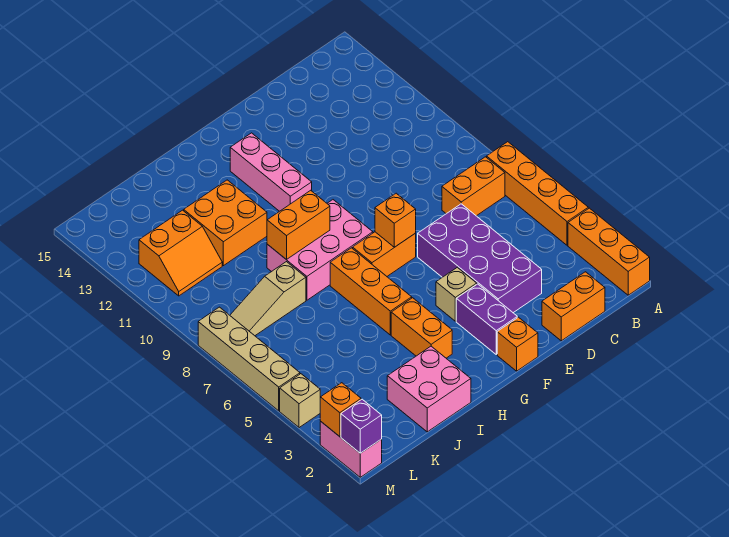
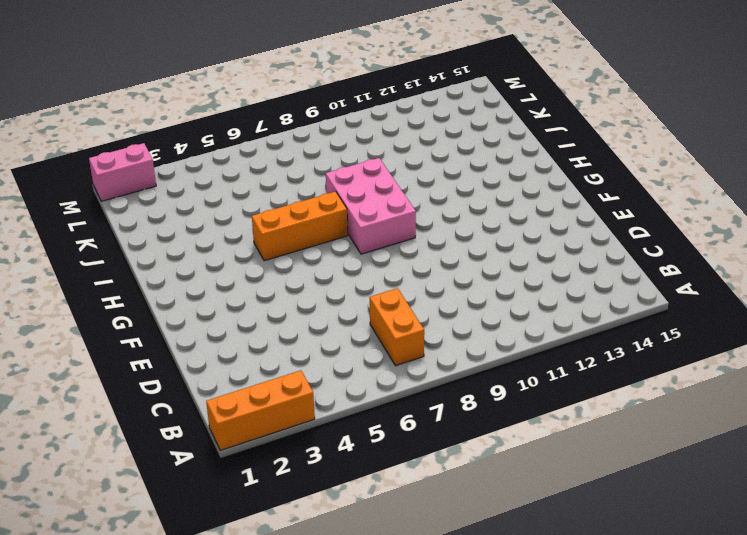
none -> orange brick A4:A7 level 1
none -> orange brick C1:D1 level 1
none -> purple brick D3:E6 level 1

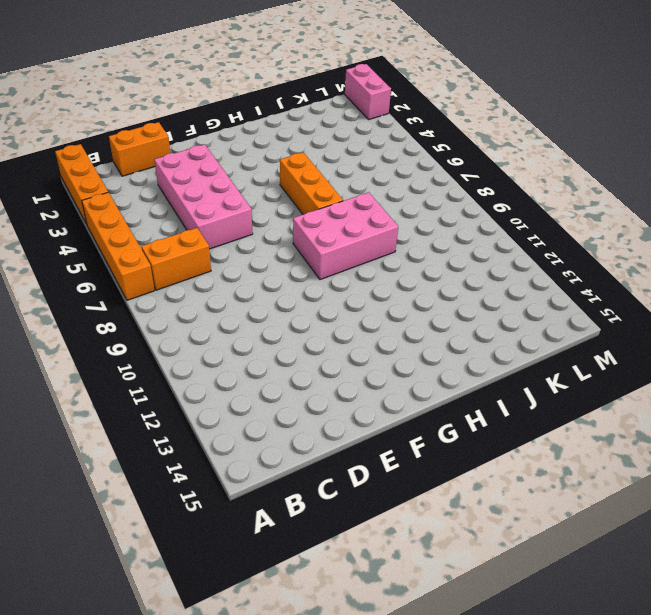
pink brick D3:E6 level 1 -> purple brick D3:E6 level 1
none -> orange brick F1 level 1
none -> purple brick F2:F3 level 1
none -> tan brick F4 level 1

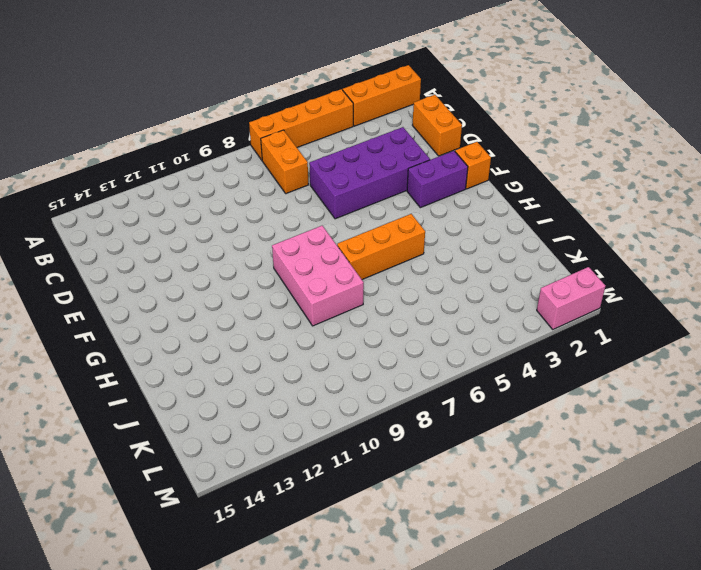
none -> tan brick F4 level 1
none -> orange brick F7:G7 level 1
none -> pink brick G11:G13 level 1

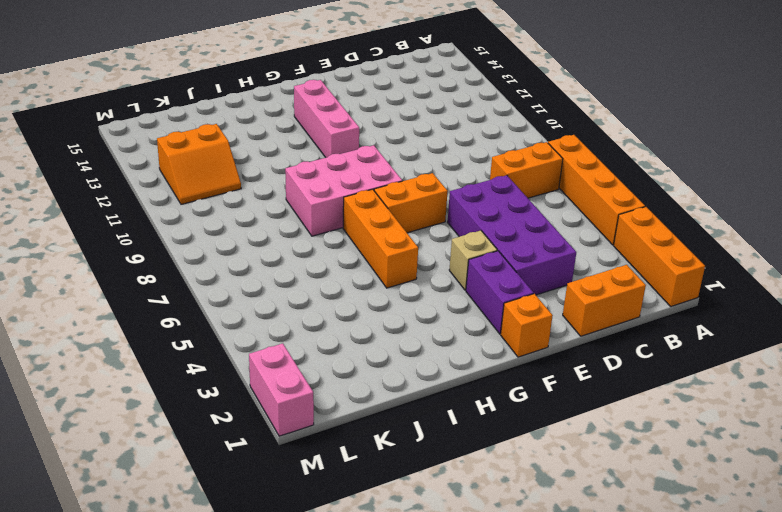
none -> orange brick H3:H4 level 1
none -> pink brick I1:J2 level 1
none -> orange brick I11:J12 level 1

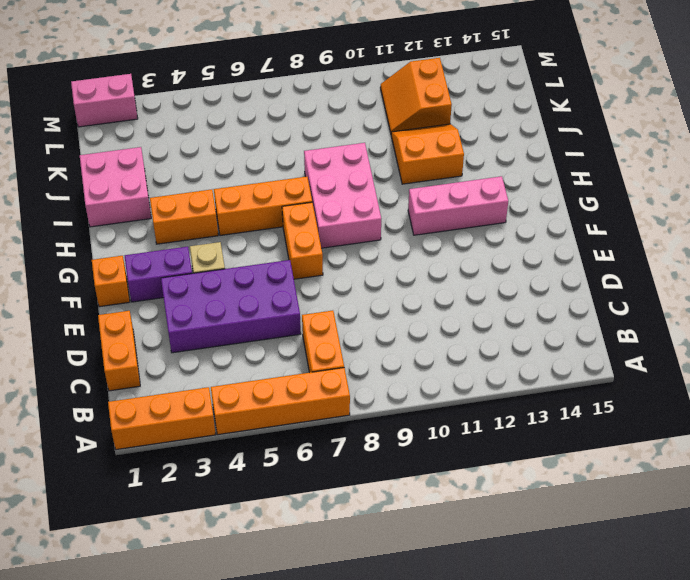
orange slope I11:J12 level 1 top I -> orange brick I11:J12 level 1
none -> tan slope J8:L8 level 1 top J
none -> tan brick M4 level 1
none -> tan brick M5:M8 level 1

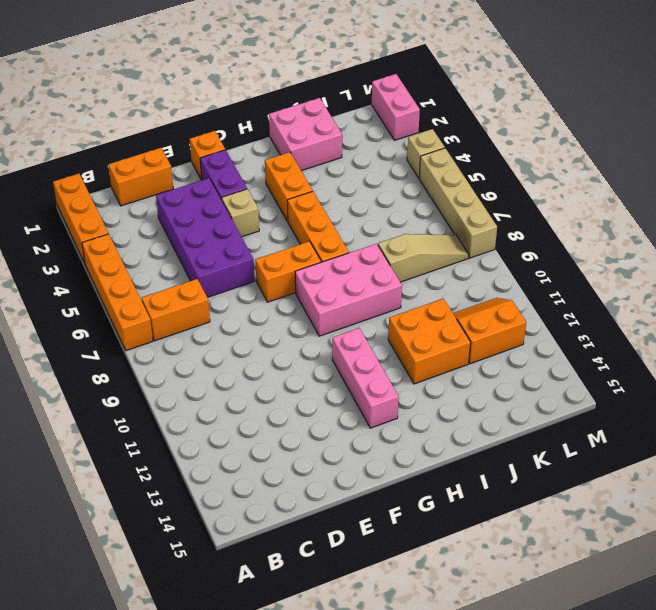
none -> orange brick F7 level 2
none -> orange brick H9:I9 level 2
none -> purple brick M1 level 2

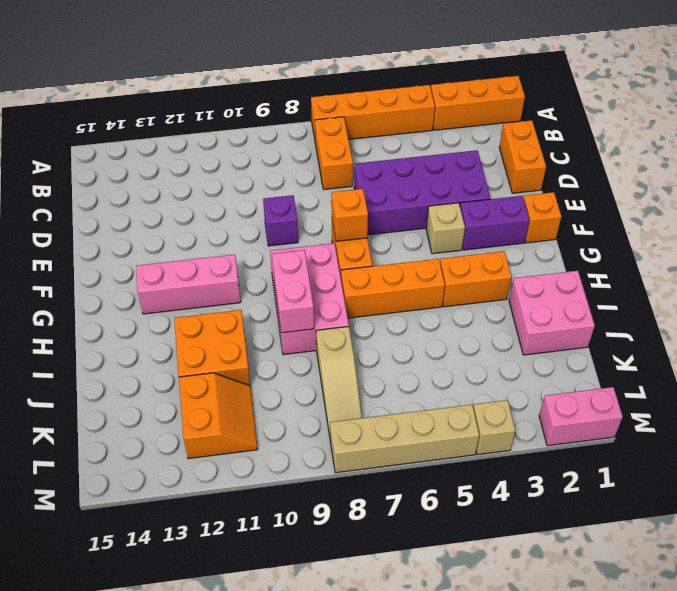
purple brick E9 level 1 -> purple brick M1 level 2
pink brick H9:I9 level 2 -> orange brick H9:I9 level 2
none -> orange brick M2 level 2

